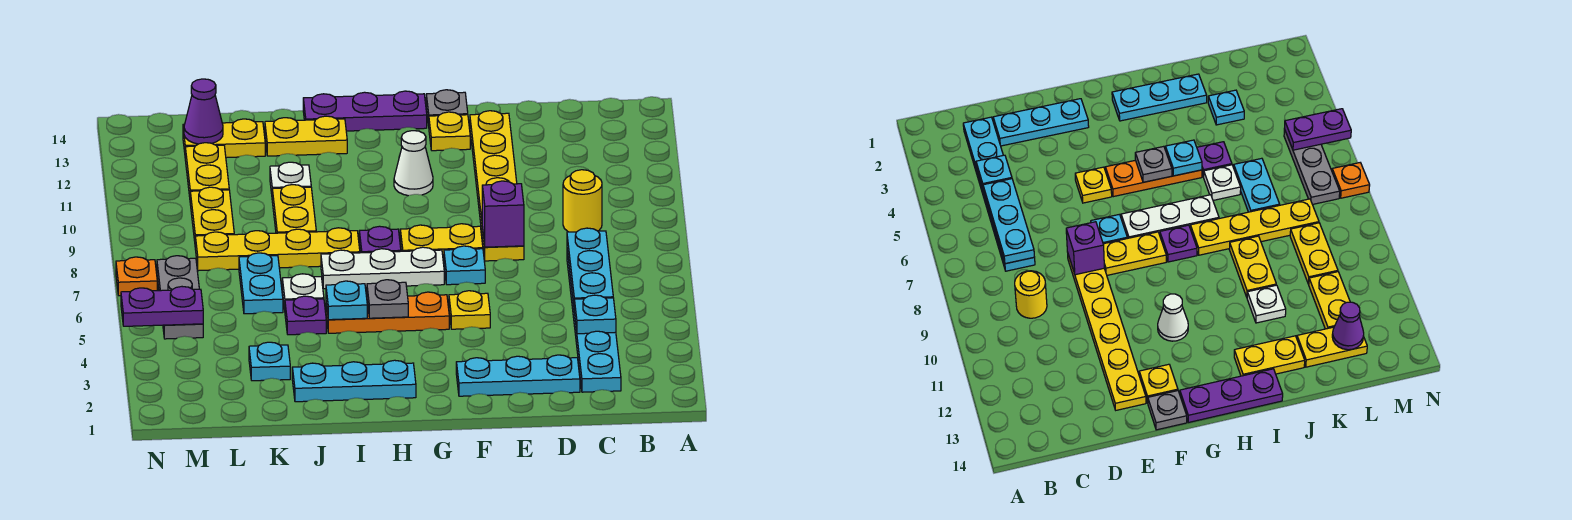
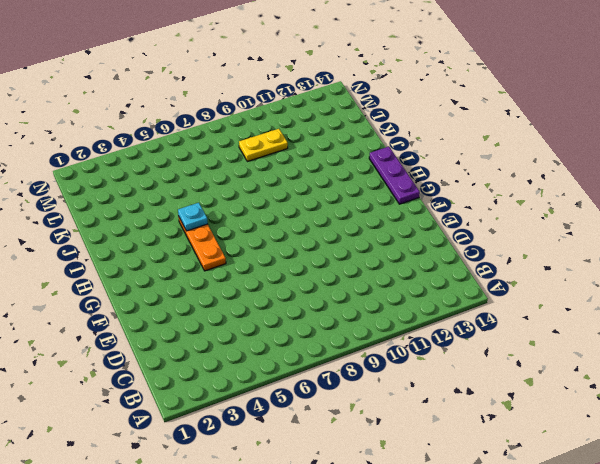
none -> cyan plate C2:C7 level 1
none -> yellow round brick C9 level 1
none -> cyan plate D2:F2 level 1
none -> yellow plate E8:E13 level 1

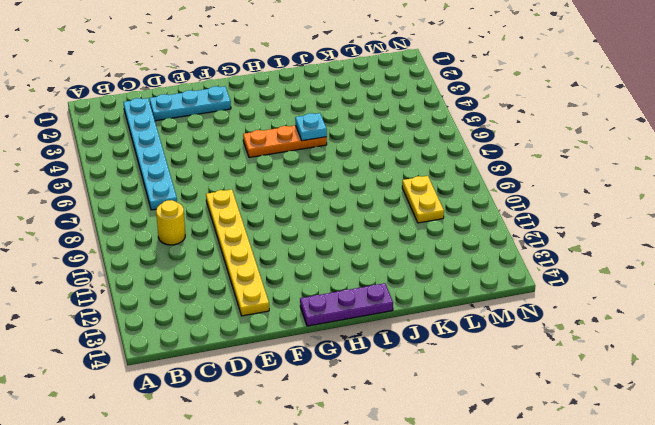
none -> yellow plate F5 level 1
none -> cyan plate F7 level 1
none -> yellow plate F8:G8 level 1
none -> yellow plate F13 level 1

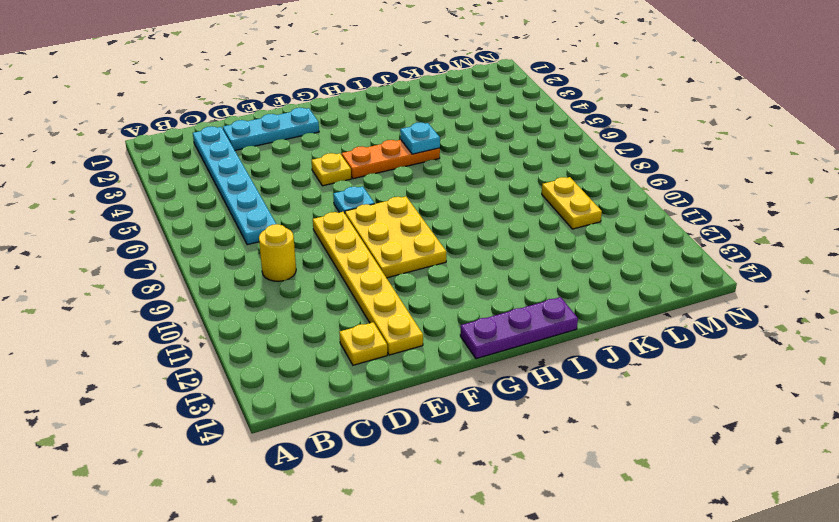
yellow plate D13 level 1 -> yellow plate F13 level 1
yellow plate F8:G10 level 1 -> yellow plate F8:G8 level 1
none -> grey plate F14 level 1
none -> white plate G7:I7 level 1
none -> white cone G11 level 1
none -> cyan plate H2:J2 level 1

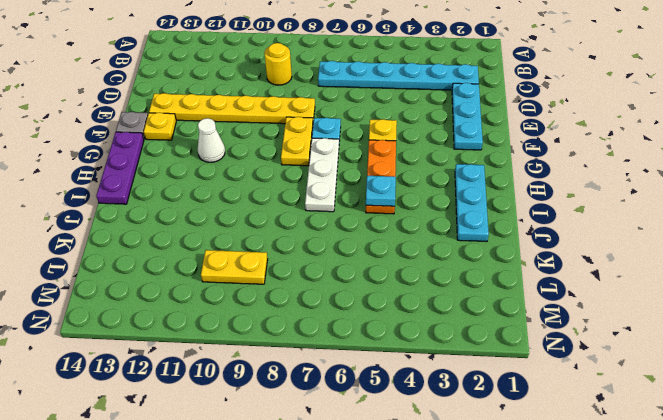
none -> purple plate H8 level 1
none -> yellow plate I8:L8 level 1
none -> yellow plate I13:J13 level 1
none -> purple plate J5 level 1

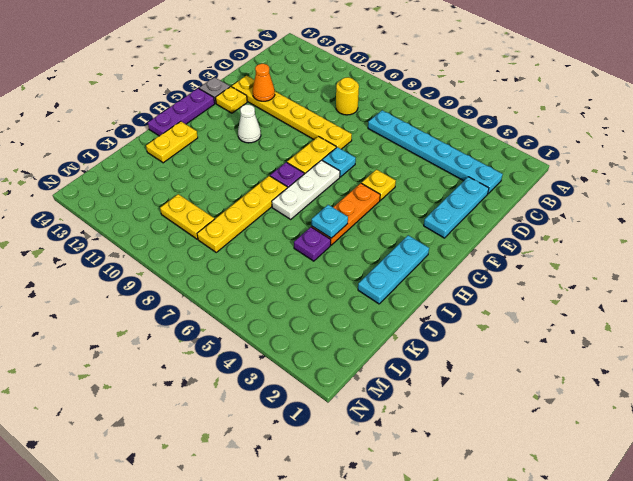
orange cone E12 level 2 -> none
none -> white plate J6 level 1
none -> yellow plate J9:J10 level 1
none -> white plate J11 level 1
none -> cyan plate K3 level 1

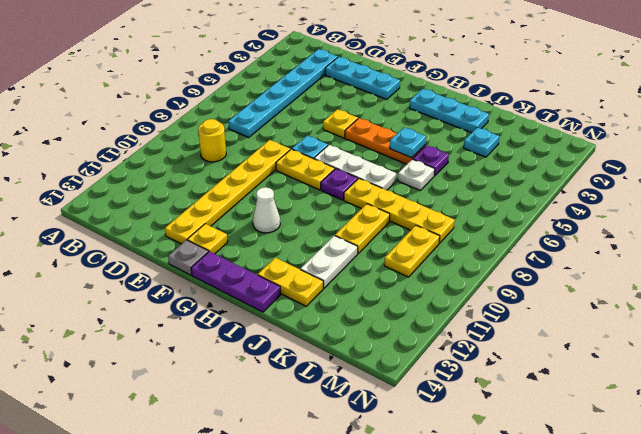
white plate J11:J12 level 1 -> white plate J11 level 1
none -> cyan plate K6:K7 level 1
none -> yellow plate K13:L13 level 1
none -> yellow plate L11:L12 level 1
none -> grey plate M5:M7 level 1

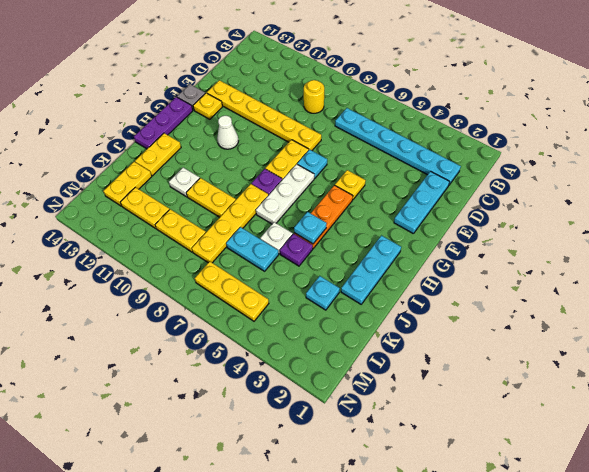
yellow plate M5:M7 level 1 -> grey plate M5:M7 level 1
none -> orange plate N7 level 1
none -> cyan plate C4 level 2
none -> cyan plate C5:C7 level 2
none -> purple brick E8 level 2

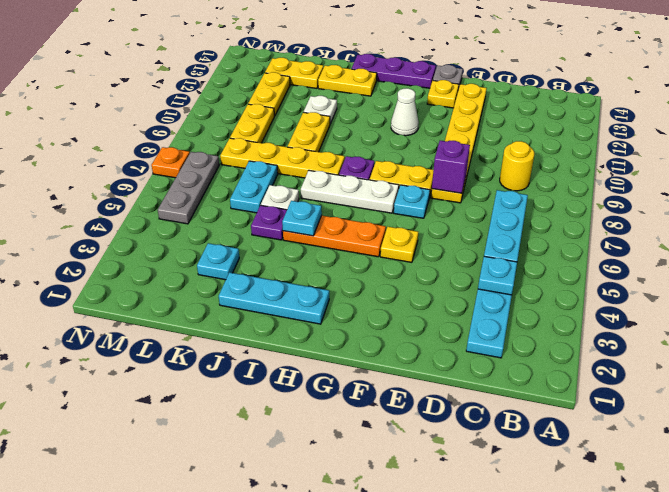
none -> cyan plate D2:F2 level 1
none -> grey plate H5 level 2
none -> purple cone L13 level 2
none -> purple plate M5:N5 level 2

